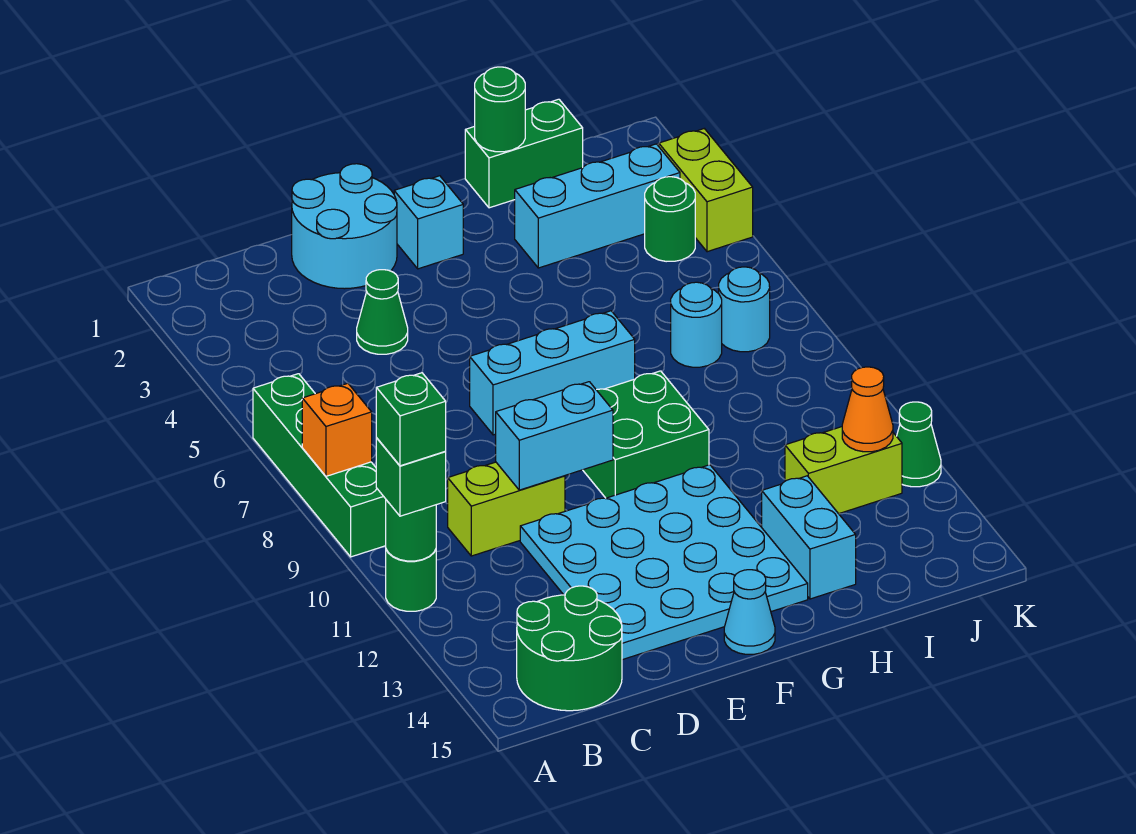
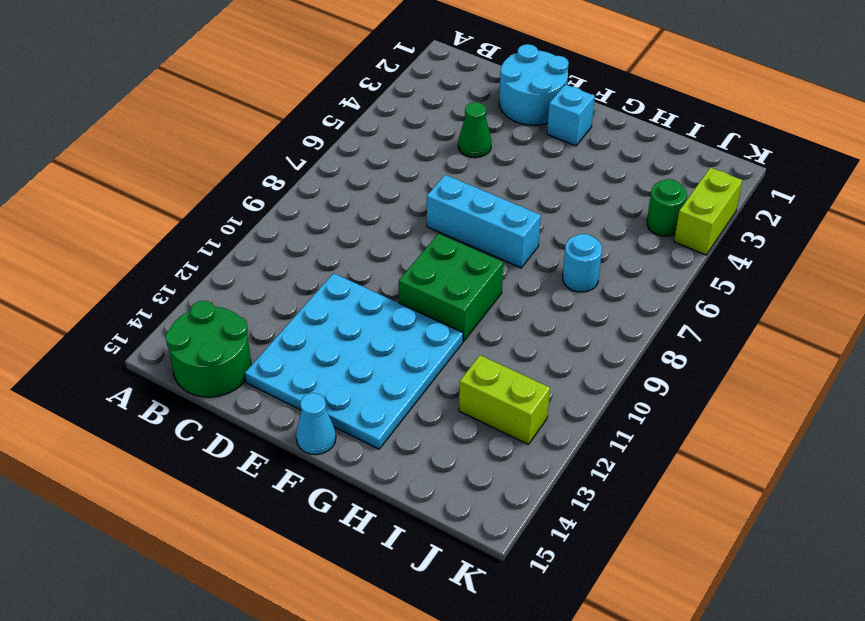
none -> green brick A6:A9 level 1
none -> green round brick A11 level 1
none -> lime brick C10:D10 level 1

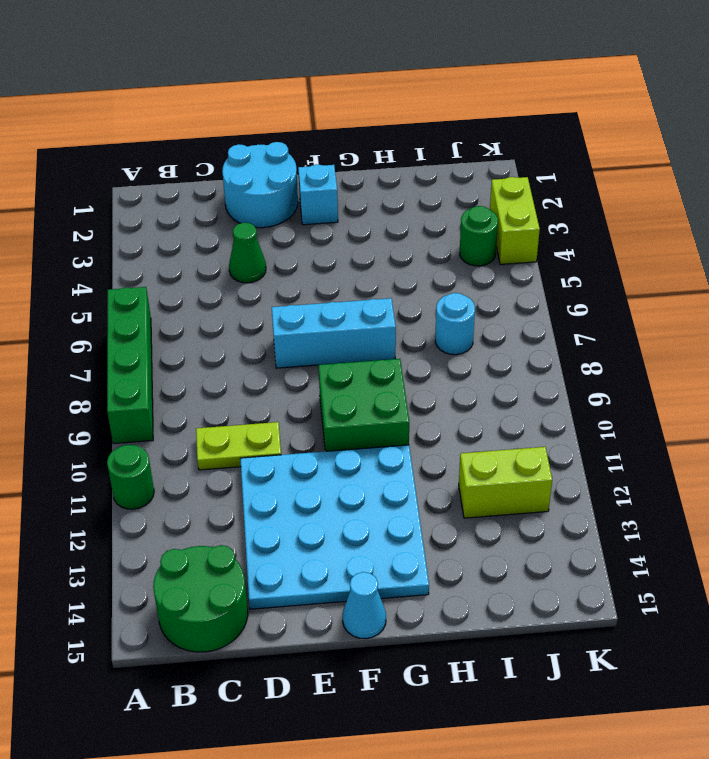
lime plate C10:D10 level 1 -> lime brick C10:D10 level 1
none -> green brick H1:I1 level 1
none -> cyan brick H3:J3 level 1
none -> cyan brick H13:H14 level 1

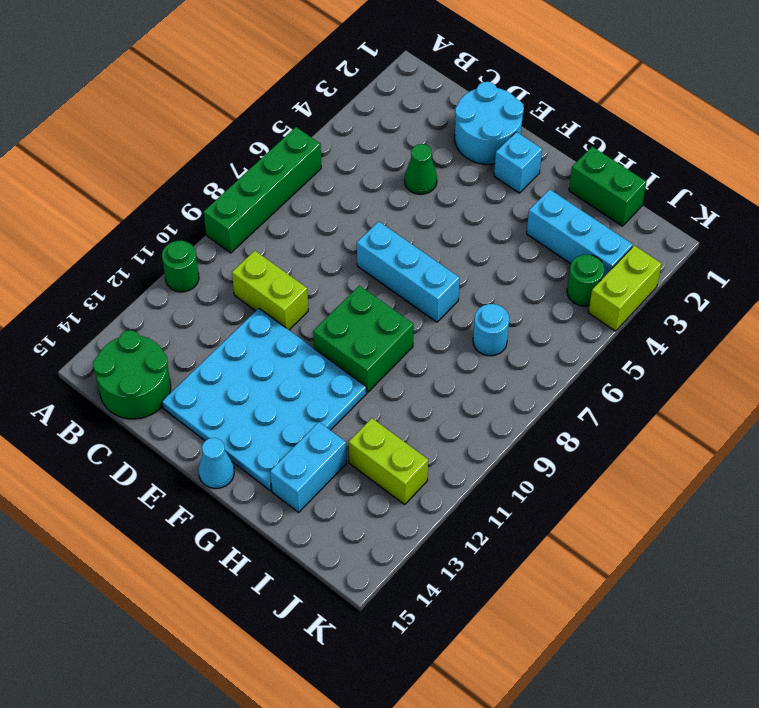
none -> cyan round brick J7 level 1
none -> green cone K12 level 1
none -> orange brick A8 level 2

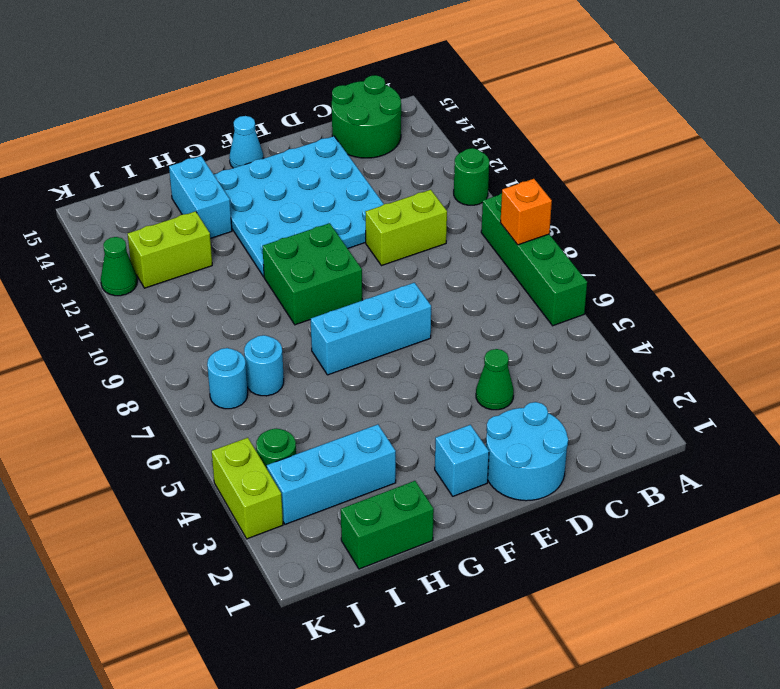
none -> green round brick A11 level 2
none -> cyan brick D10:E10 level 2
none -> green round brick H1 level 2

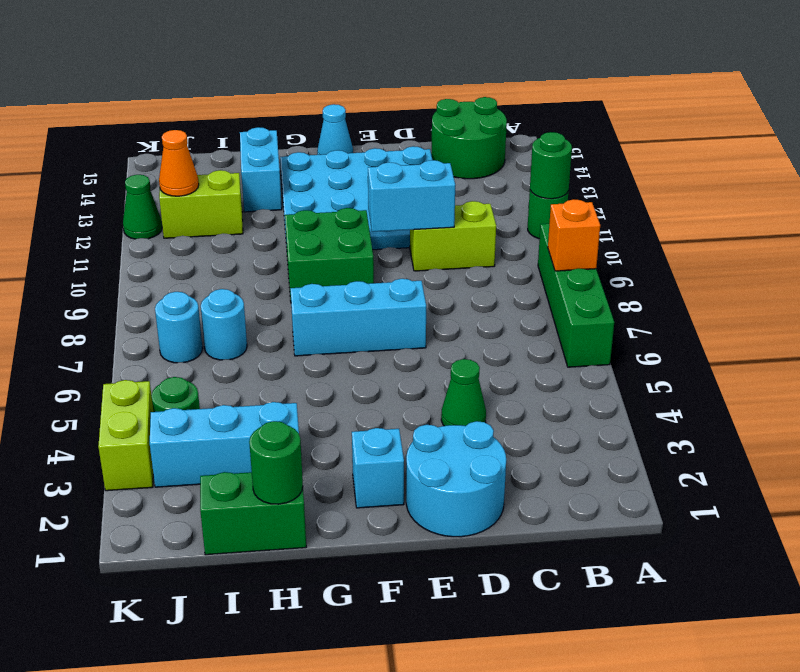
none -> green brick A11 level 3
none -> green brick A11 level 4

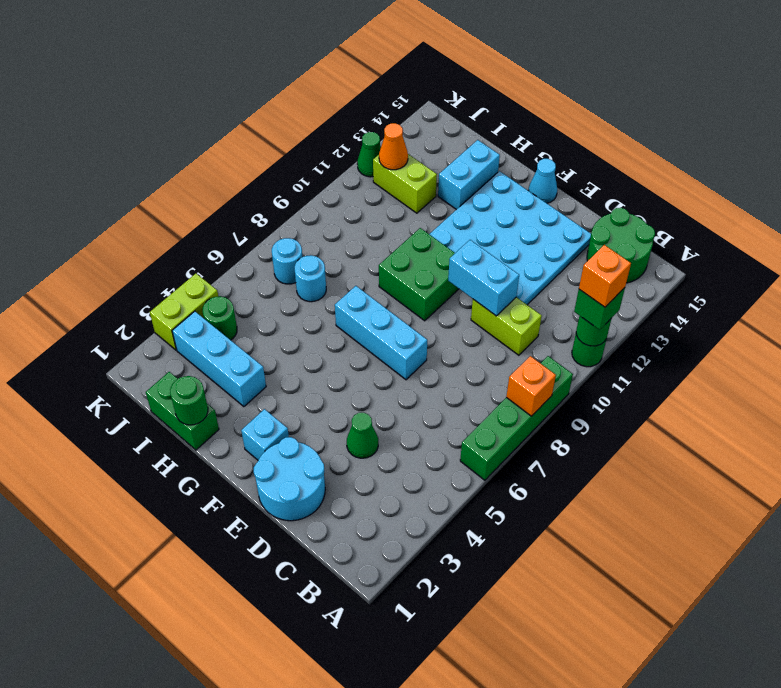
orange brick A11 level 4 -> green brick A11 level 4

